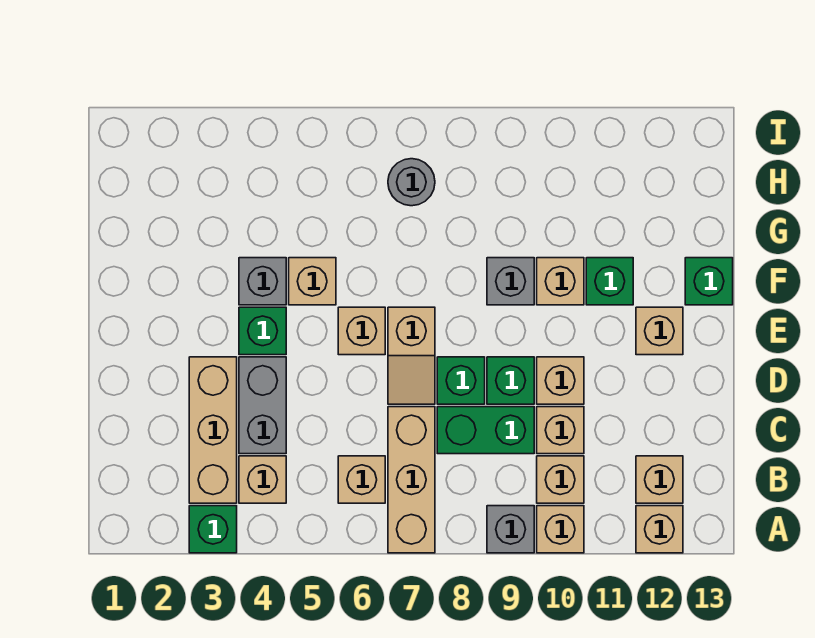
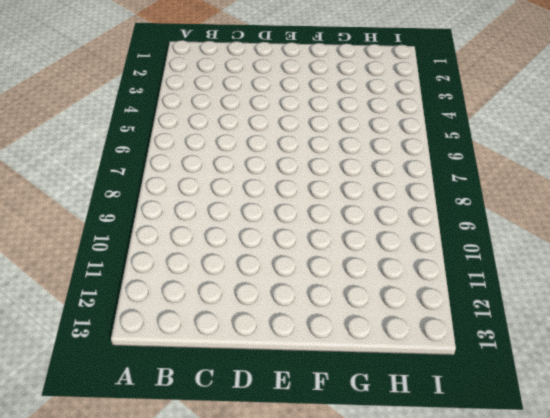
none -> green brick A3 level 1
none -> tan brick A7:C7 level 1
none -> grey brick A9 level 1

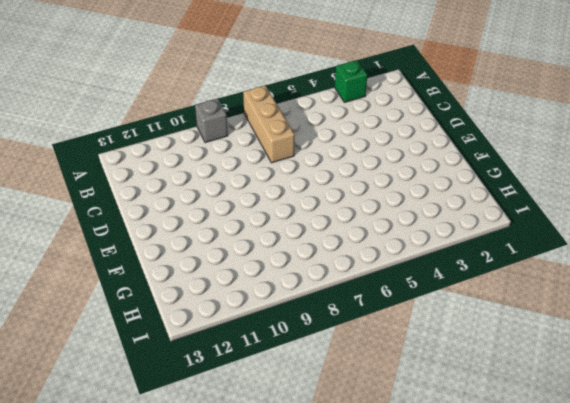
none -> tan brick A10 level 1
none -> tan brick A12 level 1
none -> tan brick B3:D3 level 1

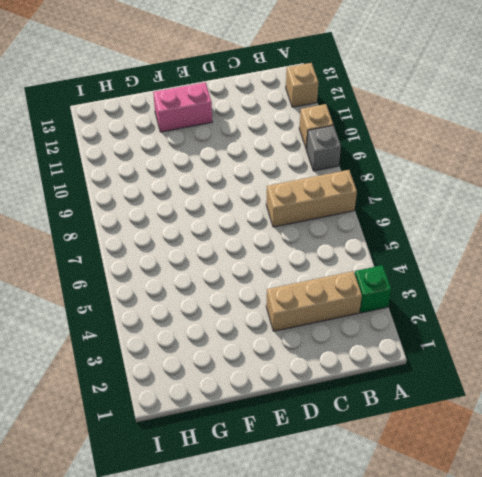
pink brick E12:F12 level 1 -> tan brick E12 level 1
none -> tan brick B4 level 1
none -> tan brick B6 level 1
none -> tan brick B10 level 1

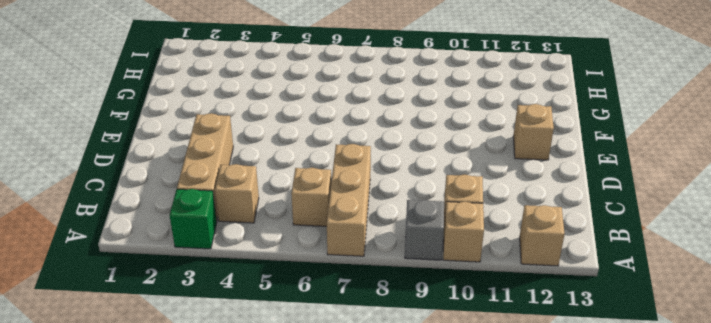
none -> tan brick B12 level 1
none -> grey brick C4:D4 level 1
none -> green brick C8:C9 level 1

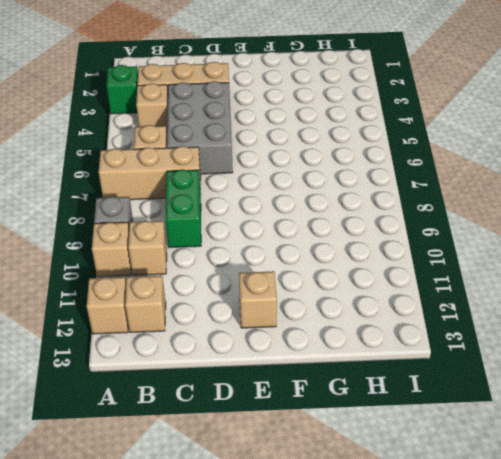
grey brick C4:D6 level 1 -> grey brick C4:D4 level 1
none -> tan brick C10 level 1
none -> tan slope D7:E7 level 1 top E
none -> green brick D8 level 1

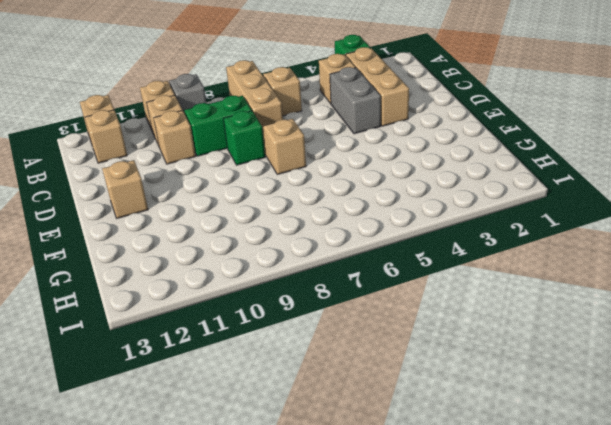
none -> green brick D9 level 1
none -> tan brick D10 level 1
none -> green brick E4 level 1

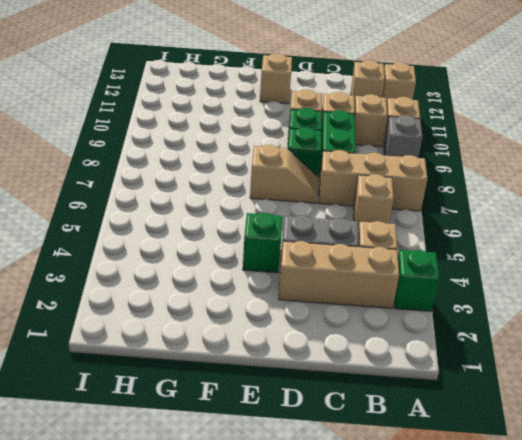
none -> tan brick E6 level 1
none -> grey brick F4 level 1
none -> tan brick F5 level 1

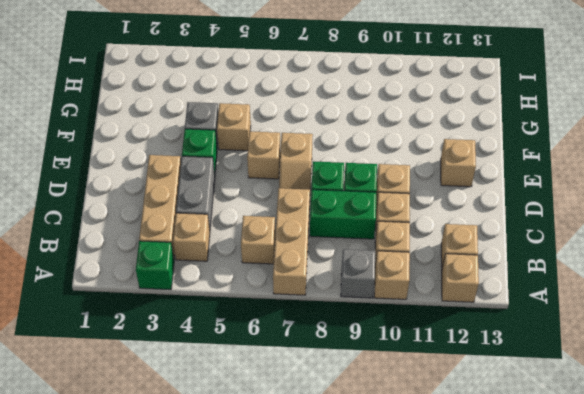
none -> grey brick F9 level 1
none -> tan brick F10 level 1
none -> green brick F11 level 1

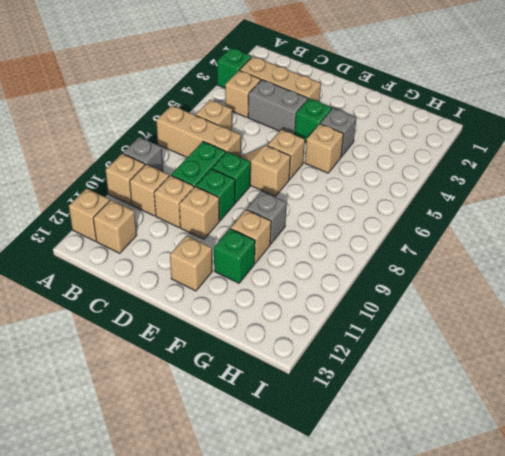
none -> green brick F13 level 1
none -> grey round brick H7 level 1

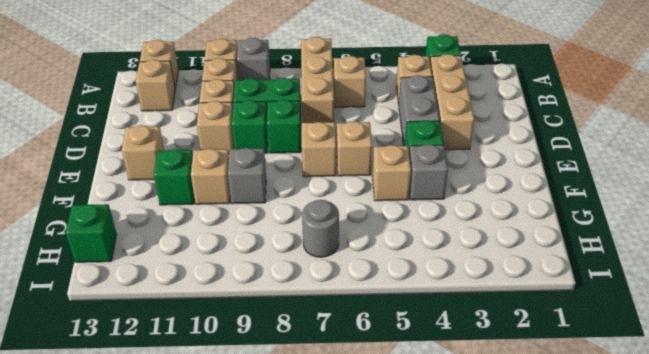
green brick H13 level 1 -> green brick F13 level 1

